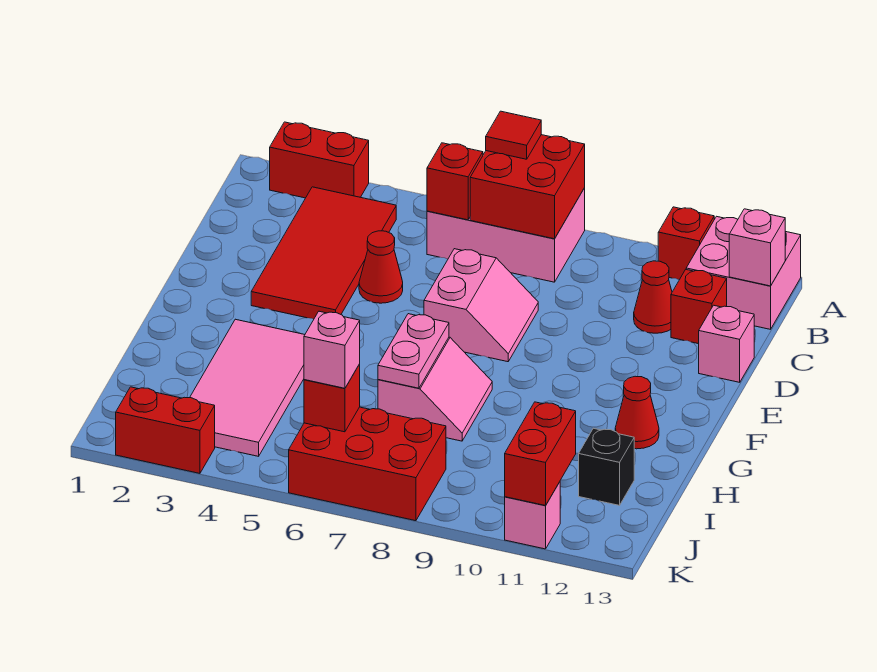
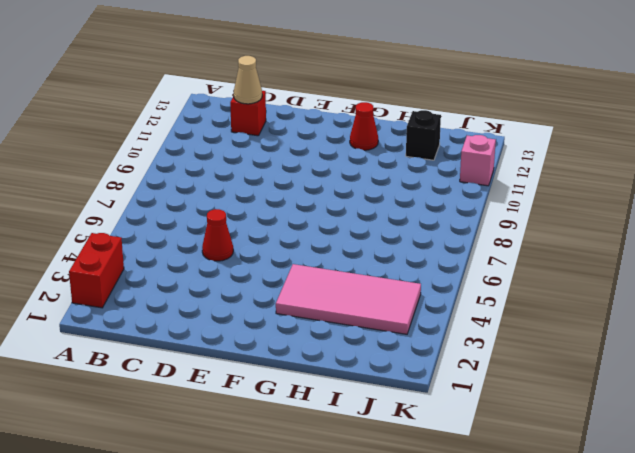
tan cone C12 level 2 -> none
none -> pink brick A6:B8 level 1
none -> red brick A11 level 1
none -> pink brick A12:B13 level 1

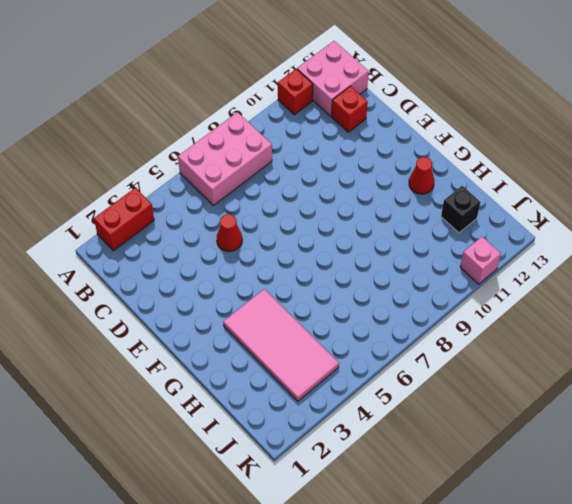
none -> red tile B3:E4 level 1
none -> red cone C11 level 1
none -> pink slope D7:E8 level 1 top 7

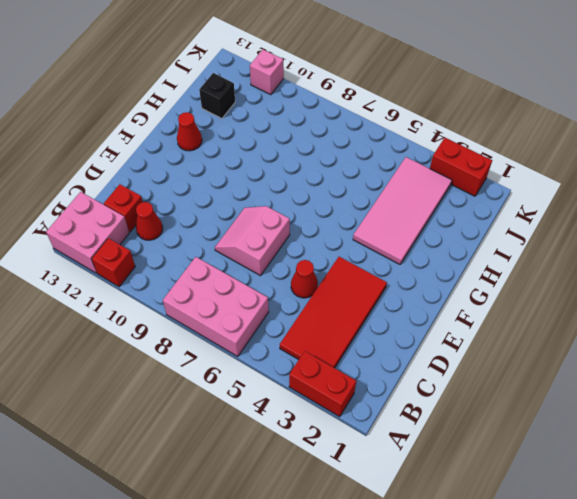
none -> pink brick D13 level 1
none -> pink slope G7:H8 level 1 top 7
none -> red brick J6:K8 level 1

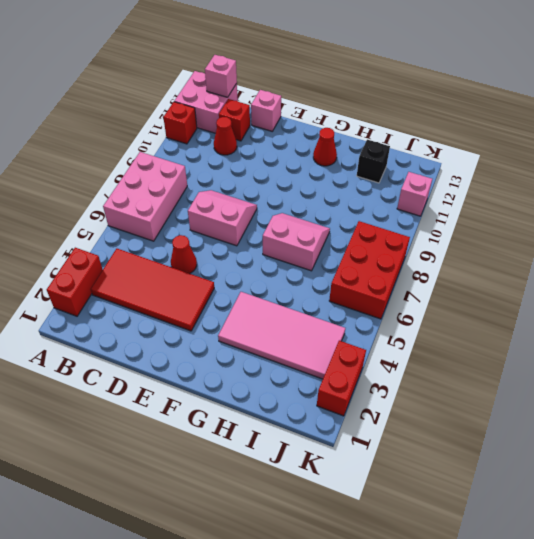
none -> red brick A7:B8 level 2
none -> red brick B6 level 2
none -> pink plate G7:H7 level 2

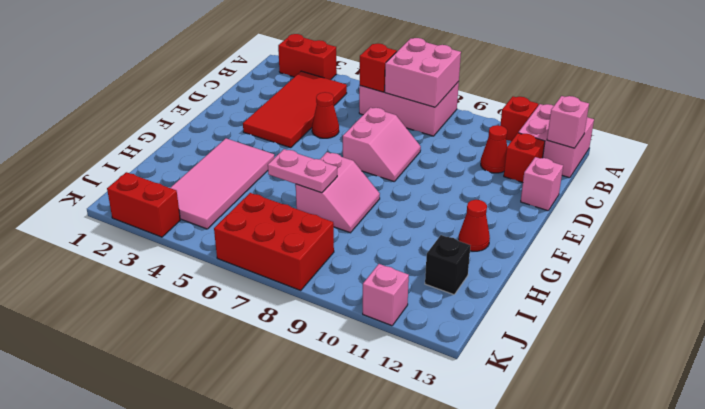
pink brick A7:B8 level 2 -> red brick A7:B8 level 2
pink plate H6:H7 level 2 -> pink plate G7:H7 level 2
none -> red brick J6 level 2
none -> red brick J11:K11 level 2
none -> red tile A7 level 3

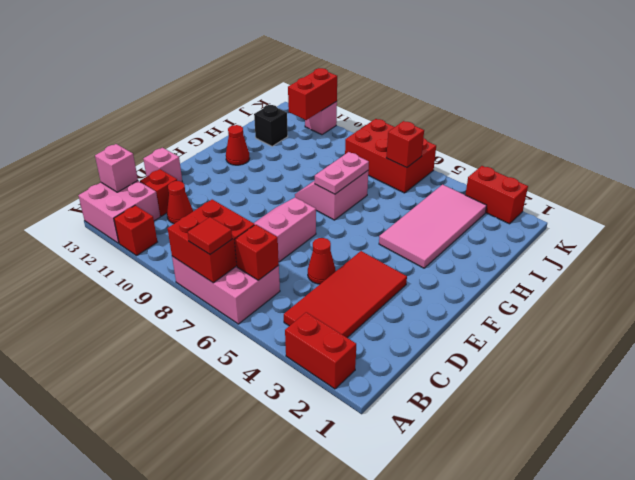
none -> pink brick J6 level 3

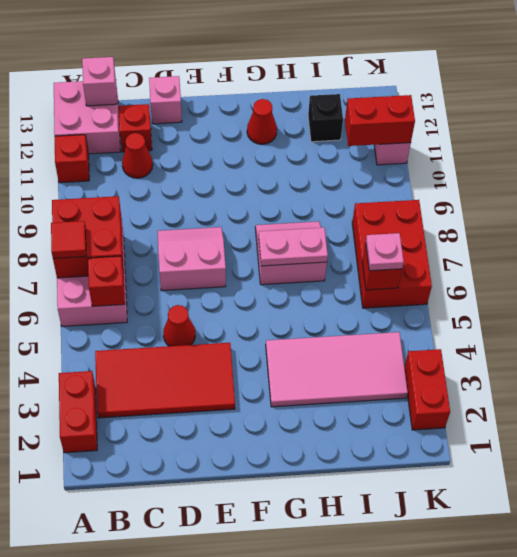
pink plate J6 level 3 -> pink brick J6 level 3

